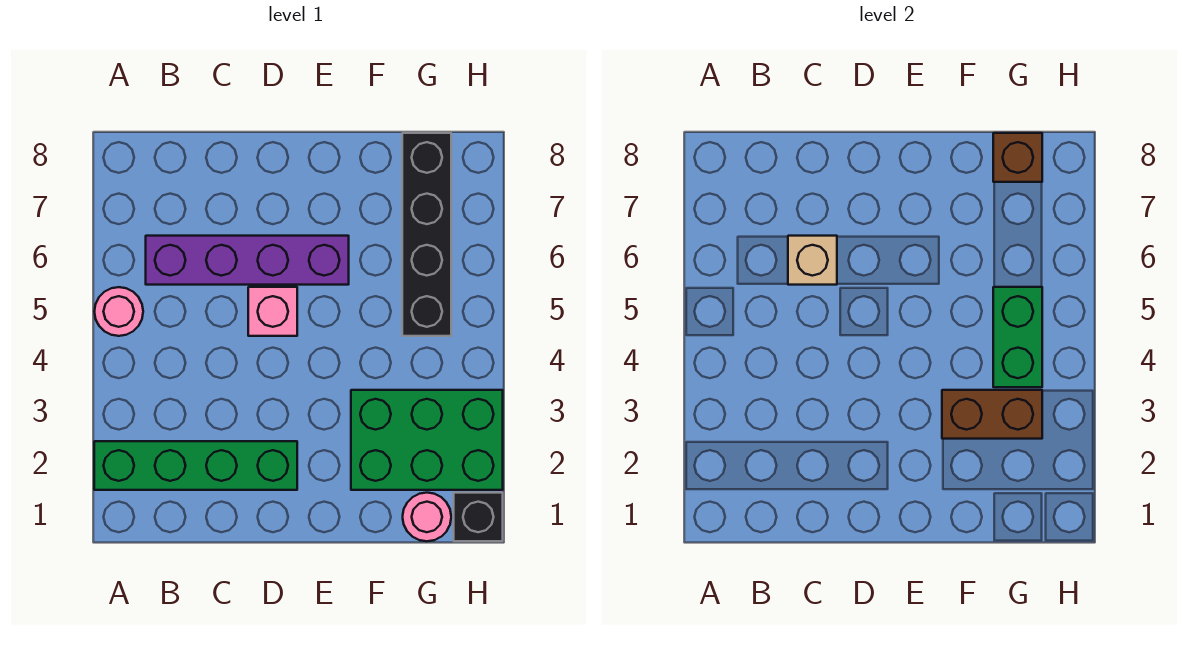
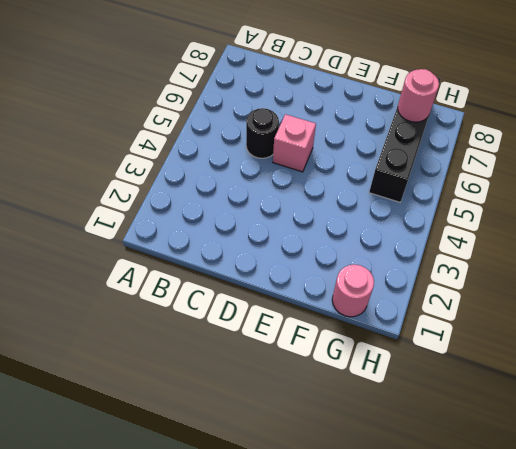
black round brick C5 level 1 -> none
pink round brick G7 level 2 -> pink round brick A5 level 1
none -> green brick A2:D2 level 1
none -> purple brick B6:E6 level 1
none -> green brick F2:H3 level 1

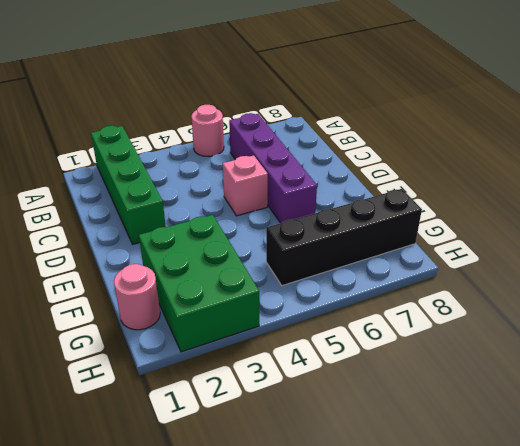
none -> black brick H1 level 1
none -> tan brick C6 level 2
none -> brown brick F3:G3 level 2

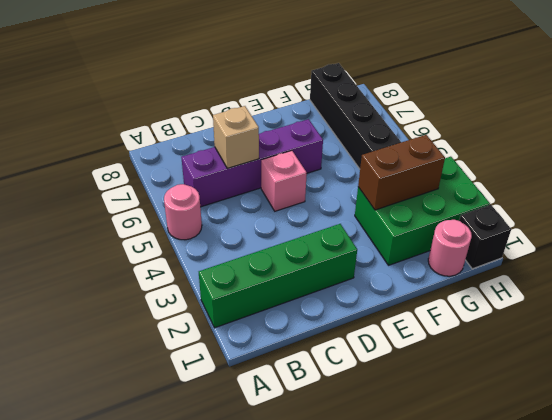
none -> green brick G4:G5 level 2
none -> brown brick G8 level 2

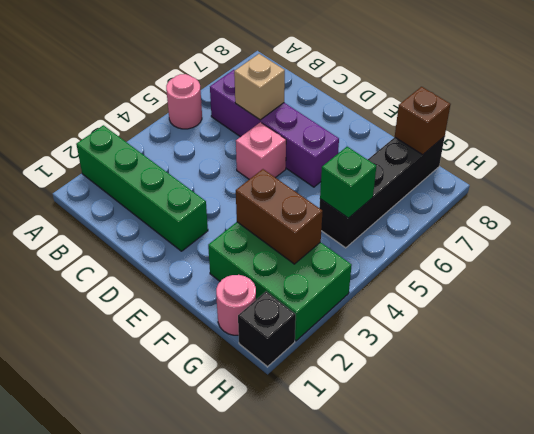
green brick G5 level 2 -> green brick G4:G5 level 2

